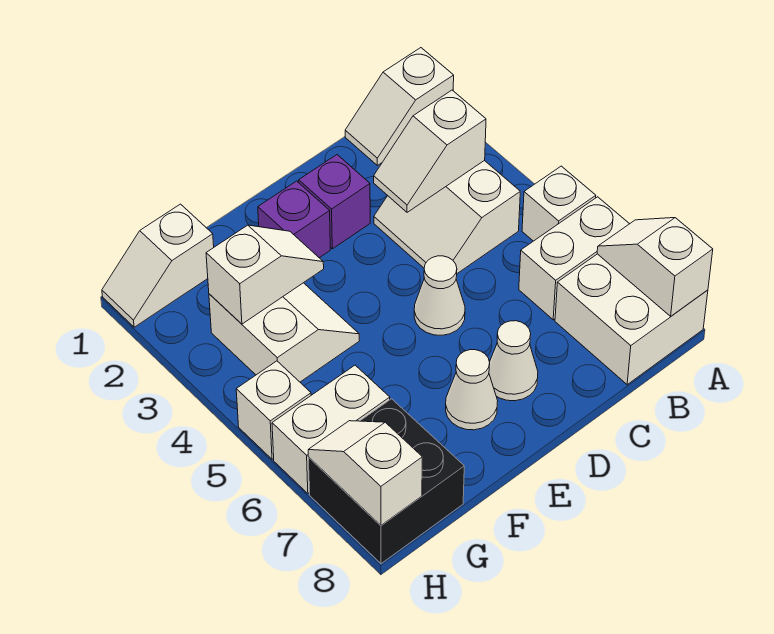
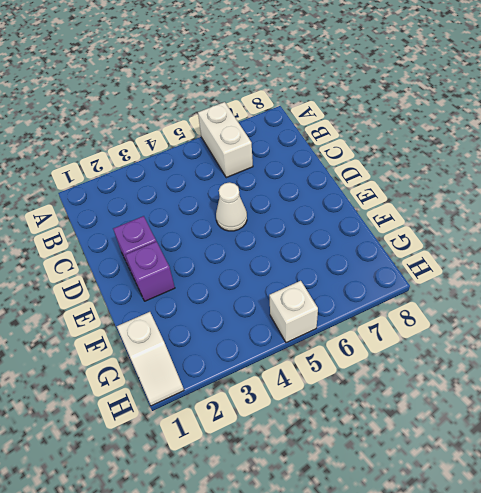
none -> white slope A1:B1 level 1 top A
none -> white brick A5 level 1
none -> white brick A7:B8 level 1

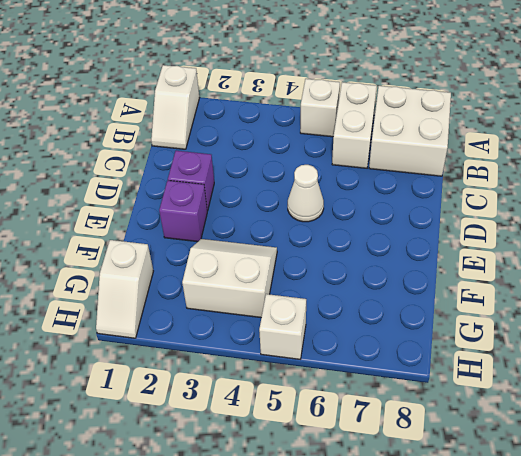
none -> white slope B3:C4 level 1 top B
none -> white cone D7 level 1
none -> white cone E7 level 1

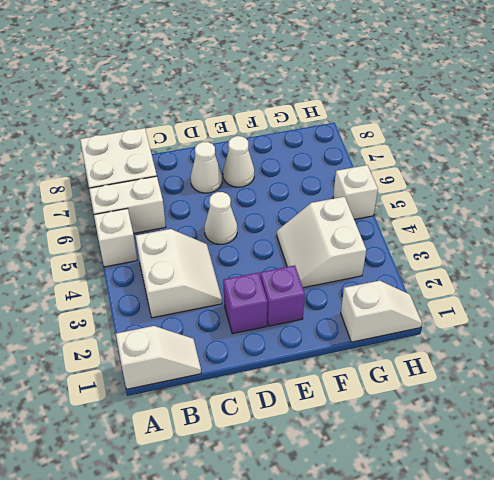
none -> white brick G6:H6 level 1
none -> black brick G7:H8 level 1
none -> white slope A7:A8 level 2 top 8

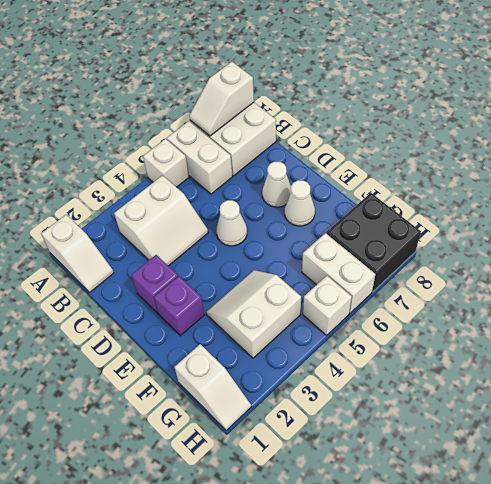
none -> white slope B3:C3 level 2 top B
none -> white slope F3:G3 level 2 top G
none -> white slope H7:H8 level 2 top 8

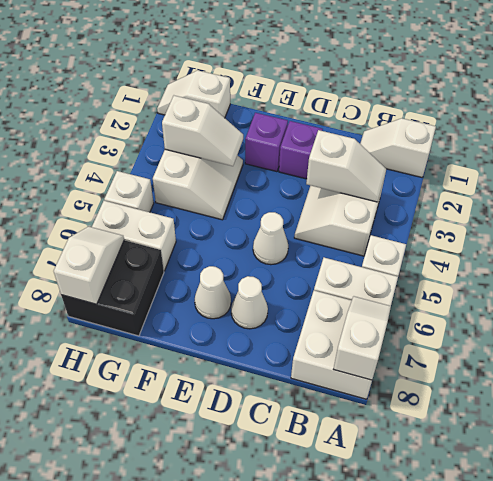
white slope B3:C3 level 2 top C -> white slope B3:C3 level 2 top B

